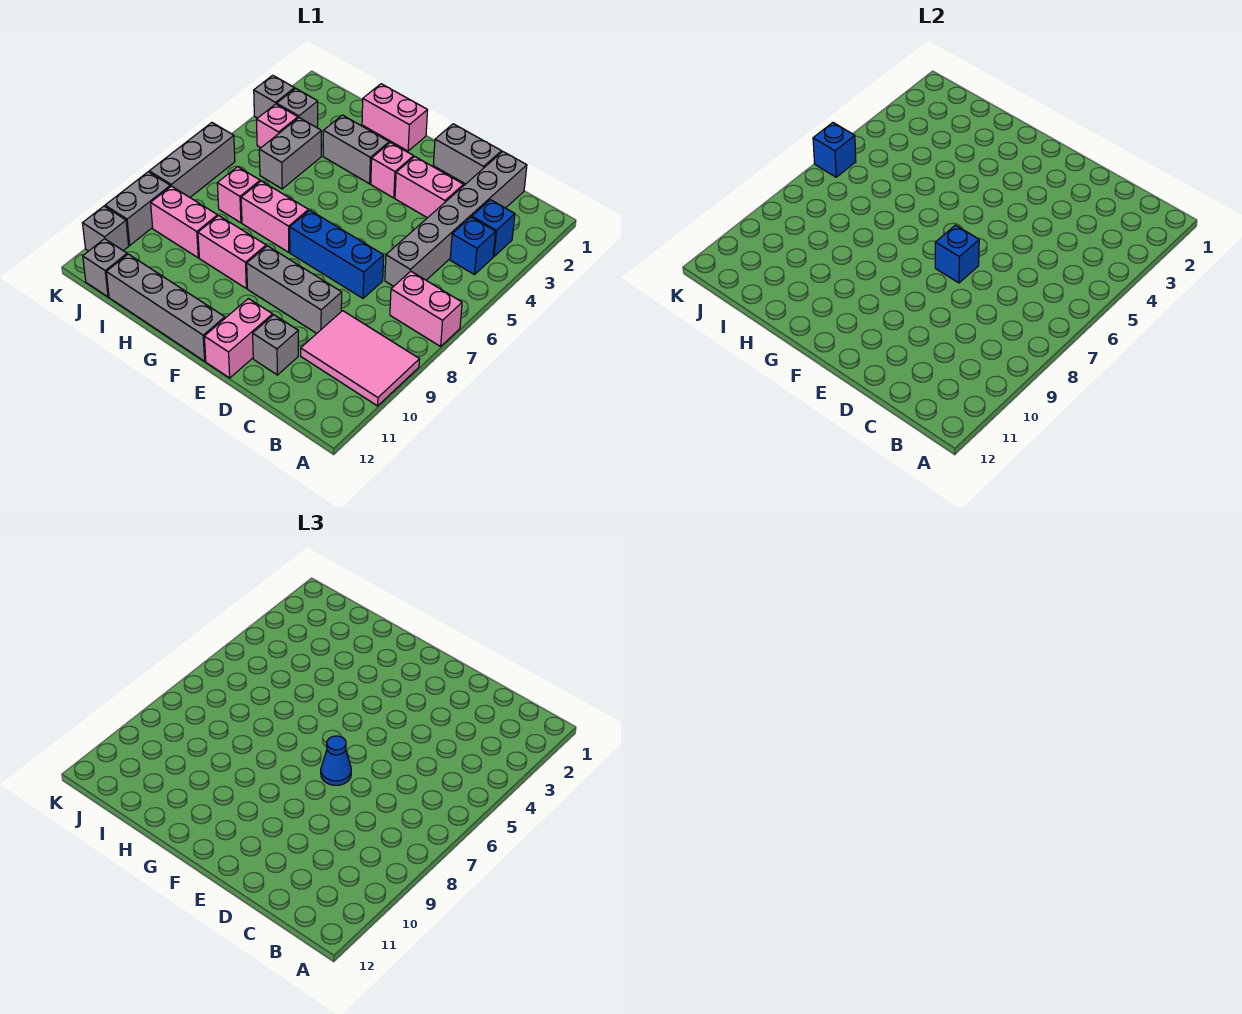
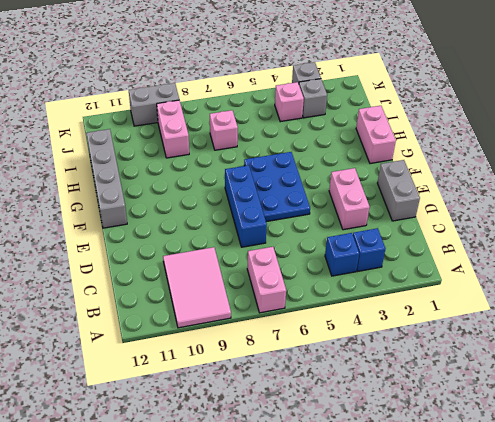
blue plate E5:G6 level 1 -> none
none -> grey brick C1:C6 level 1
none -> grey brick D9:F9 level 1
none -> grey brick D11 level 1
none -> pink brick E11:E12 level 1

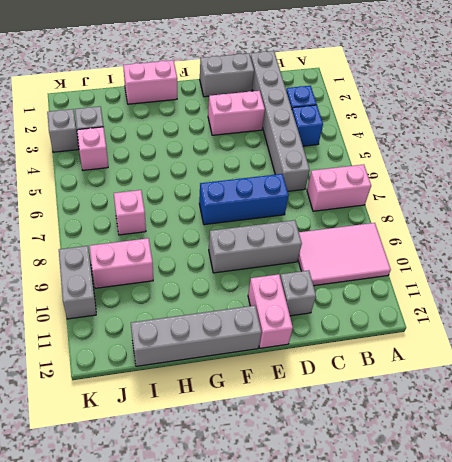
none -> pink brick F3 level 1
none -> grey brick G3:H3 level 1
none -> pink brick G7:H7 level 1
none -> pink brick G9:H9 level 1

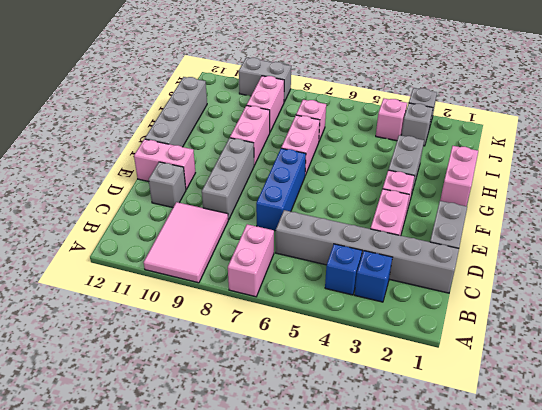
none -> grey brick I4:I5 level 1
none -> grey brick J12 level 1
none -> grey brick K6:K8 level 1
none -> grey brick K11 level 1

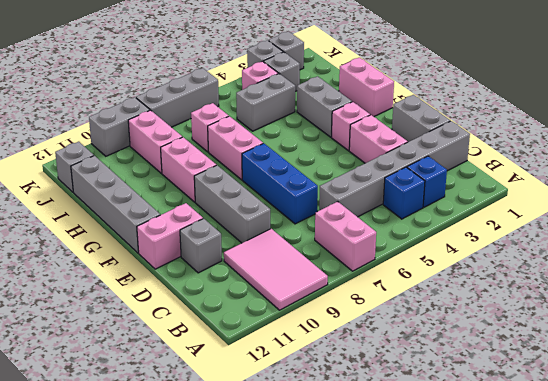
grey brick K2 level 1 -> grey brick K11 level 1
none -> blue brick E7 level 2
none -> blue brick K6 level 2
none -> blue cone E7 level 3

